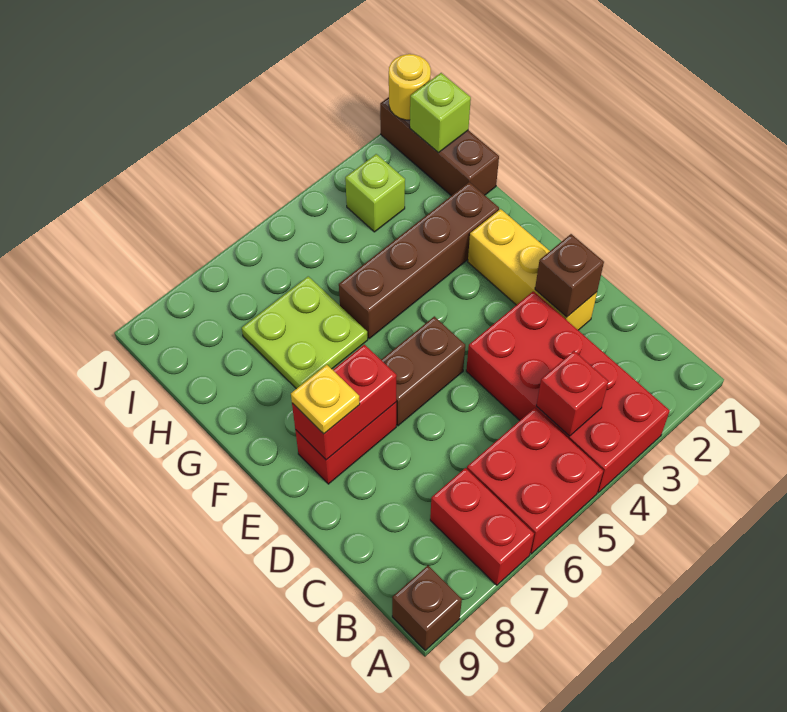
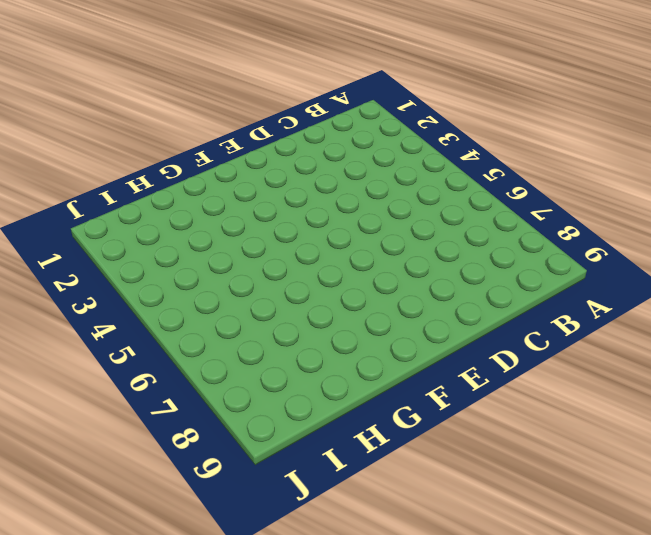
none -> red brick A3:D4 level 1
none -> red brick A5:B6 level 1
none -> red brick A7:B7 level 1

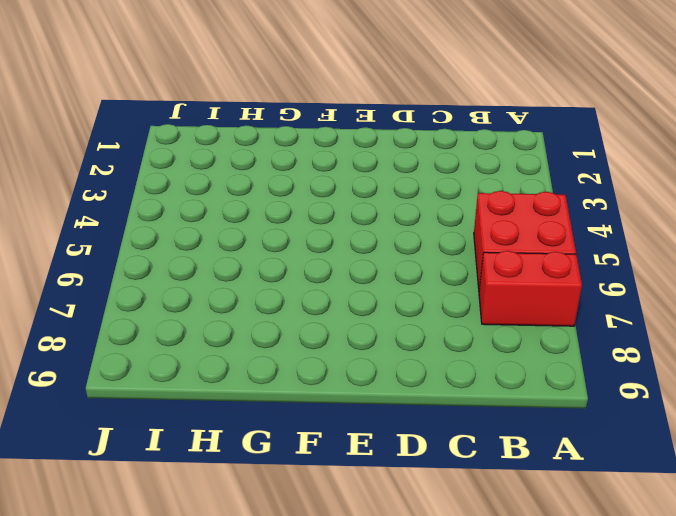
none -> red brick A3:D4 level 1
none -> brown brick A9 level 1
none -> yellow brick D2:F2 level 1

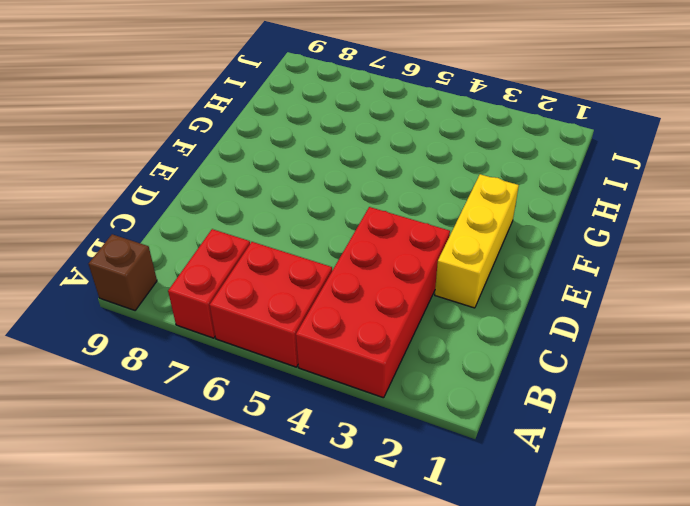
none -> brown brick E5:E6 level 1
none -> red brick E7:E8 level 1
none -> brown brick G2:G5 level 1

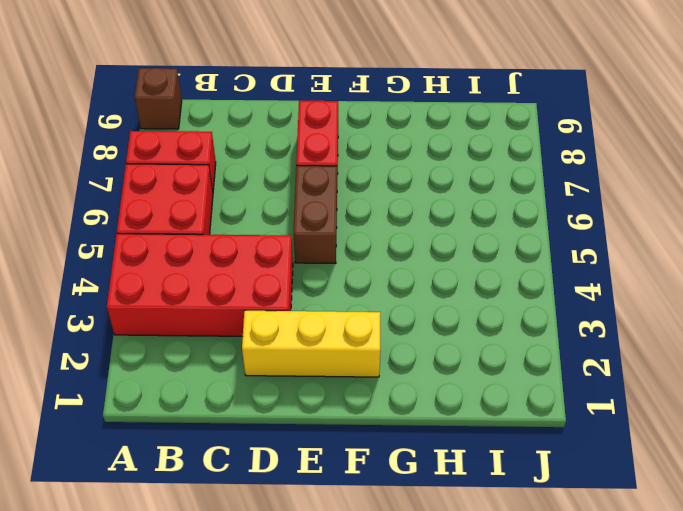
none -> brown brick G2:G5 level 1
none -> lime plate G6:H7 level 1
none -> brown brick H1:J1 level 1

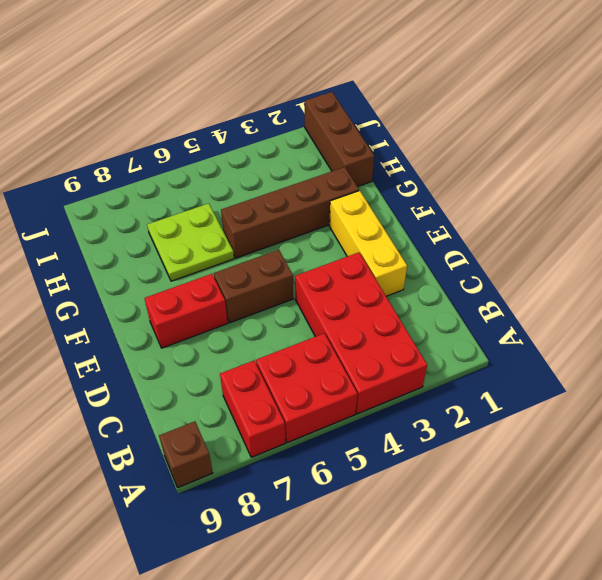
none -> lime brick I3 level 1
none -> red brick B4 level 2
none -> brown brick D2 level 2

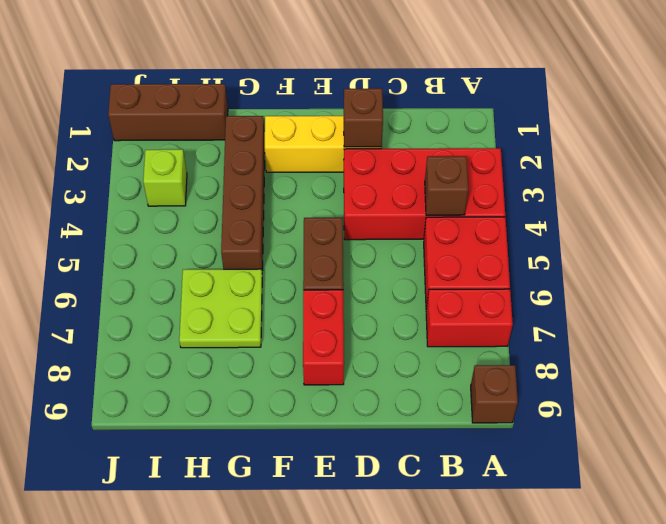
brown brick B4 level 2 -> red brick B4 level 2
none -> red brick E7:E8 level 2
none -> lime brick I1 level 2
none -> yellow round brick J1 level 2

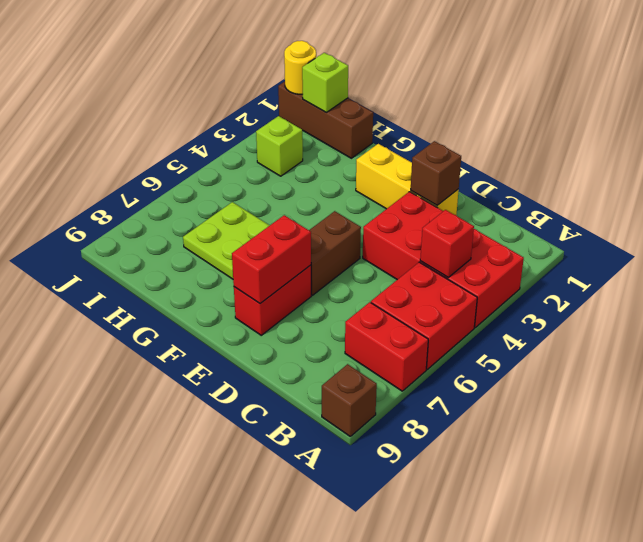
none -> brown brick G2:G5 level 1
none -> yellow plate E8 level 3

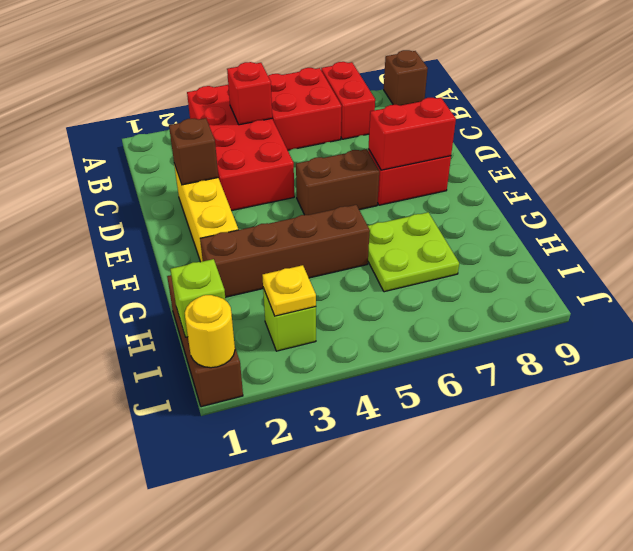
yellow plate I3 level 2 -> yellow plate E8 level 3

